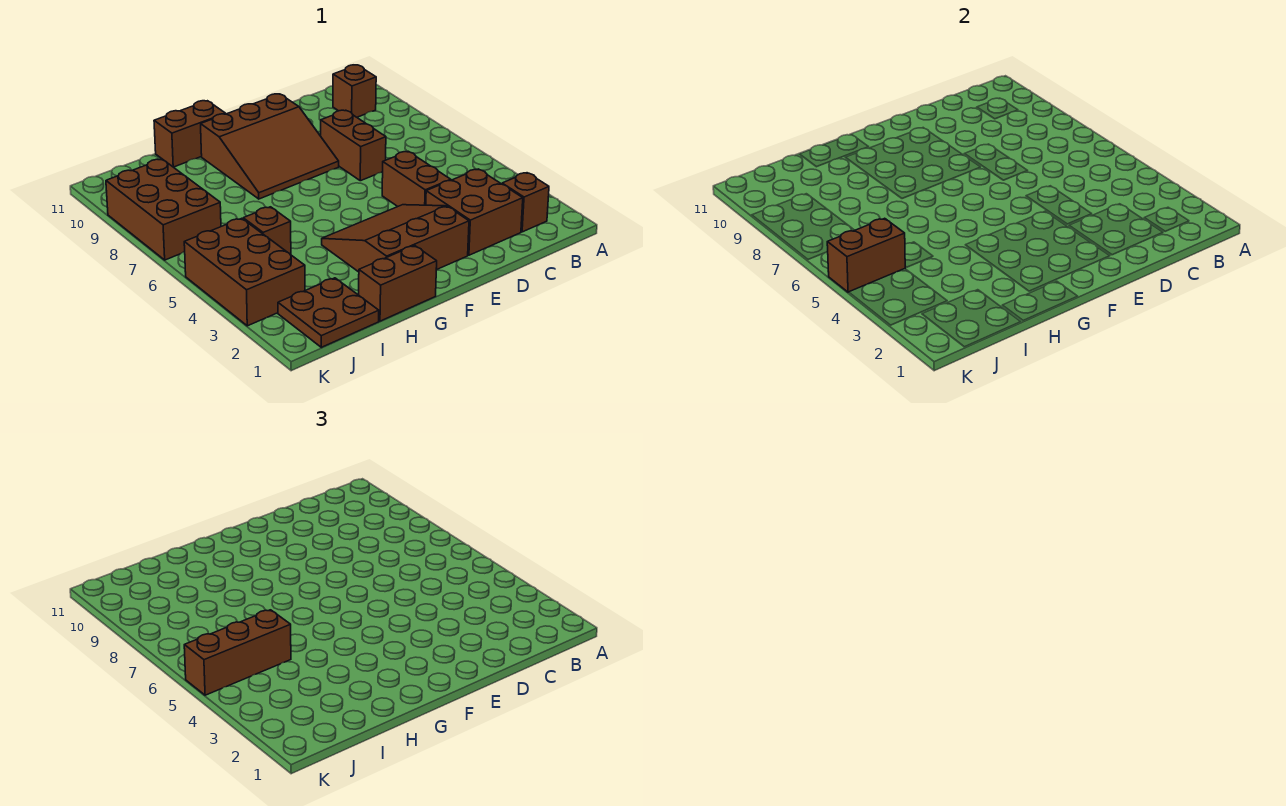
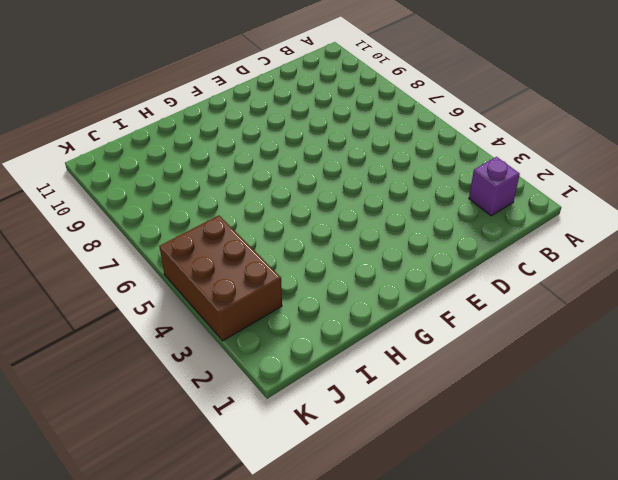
purple brick B2 level 1 -> brown brick B2 level 1
none -> brown brick B10 level 1
none -> brown brick C2:D3 level 1
none -> brown brick D4:D5 level 1

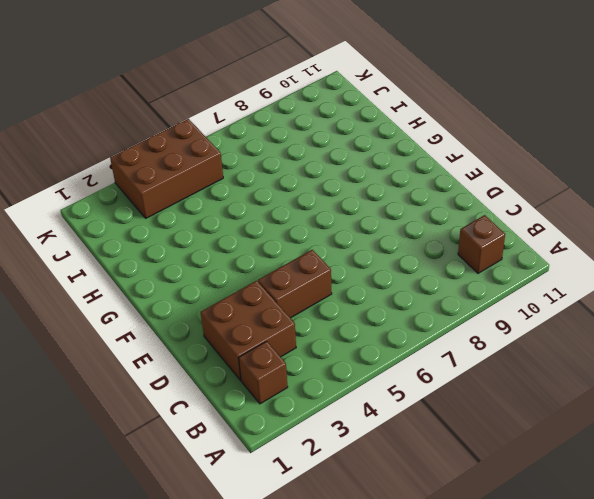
none -> brown brick D7:D8 level 1
none -> brown slope E2:G4 level 1 top 2
none -> brown slope E8:G10 level 1 top 10

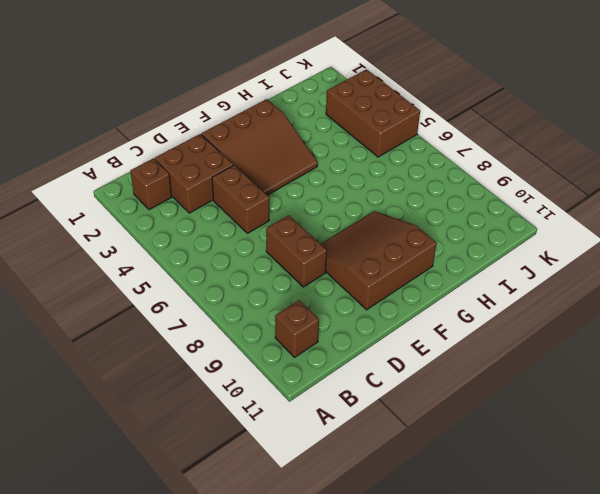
none -> brown brick G1:H1 level 1
none -> brown brick G11:H11 level 1
none -> brown plate I1:J2 level 1

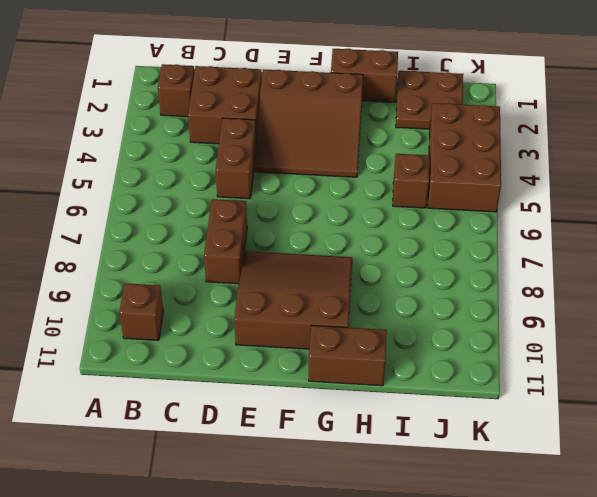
none -> brown brick J7:K9 level 1
none -> brown brick J5:K5 level 2
none -> brown brick I5:K5 level 3

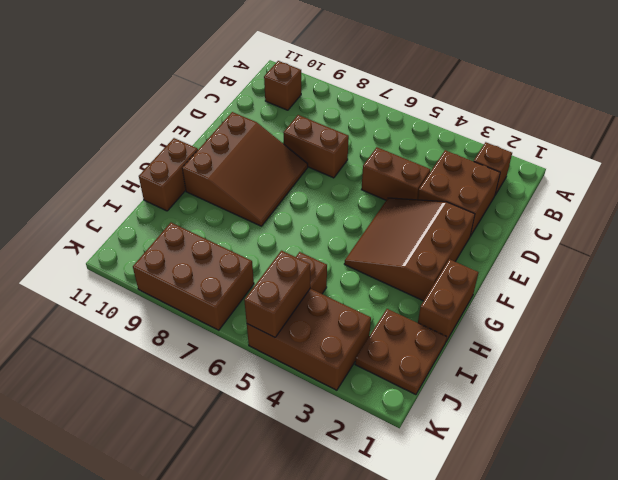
none -> brown brick I5:K5 level 3

